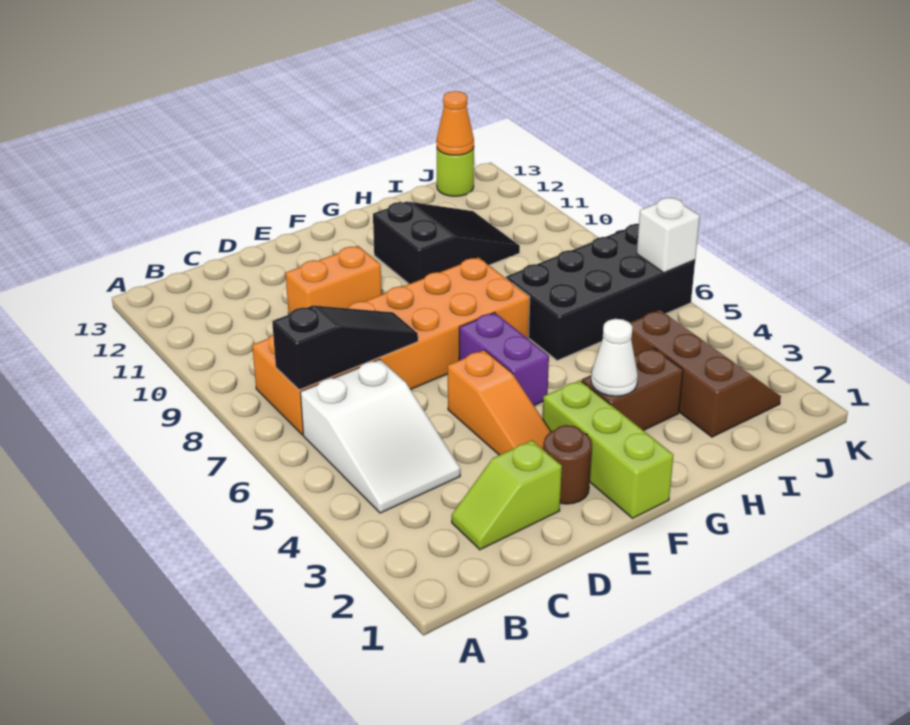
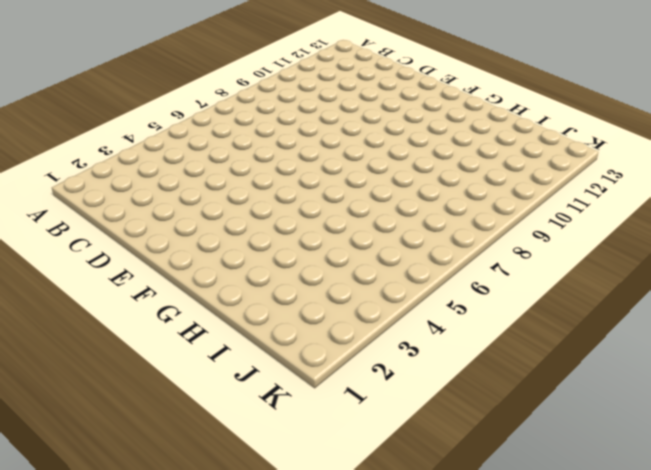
none -> white slope B4:C6 level 1 top 6
none -> orange brick B7:G8 level 1
none -> lime slope C2:D2 level 1 top D

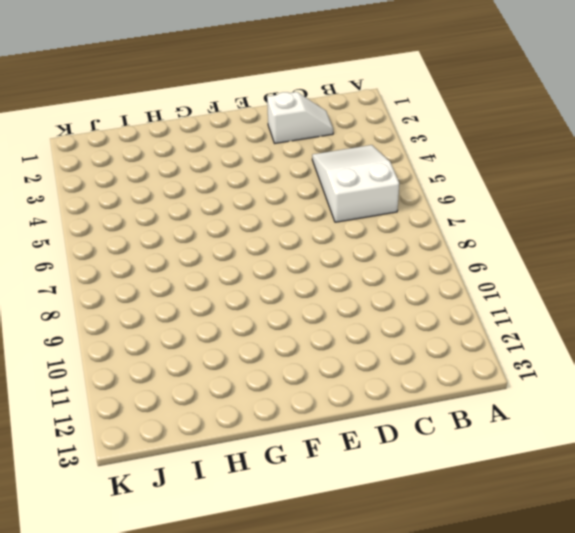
white slope C2:D2 level 1 top D -> lime slope C2:D2 level 1 top D
none -> orange brick B7:G8 level 1
none -> orange brick D10:E10 level 1
none -> brown round brick E2 level 1

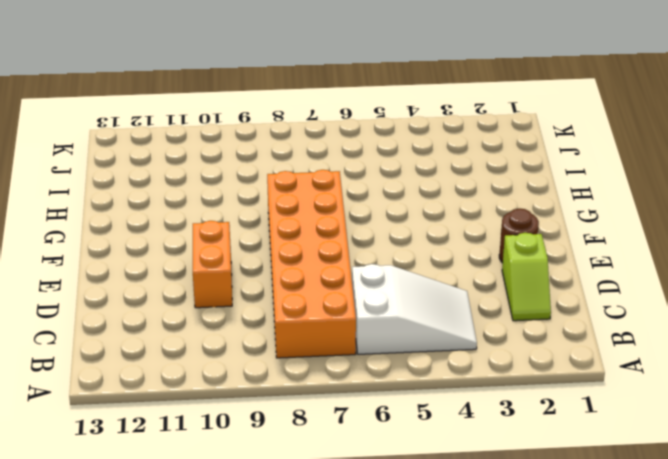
none -> orange slope E3:E5 level 1 top 5
none -> lime brick F1:F3 level 1
none -> purple brick F5:F6 level 1

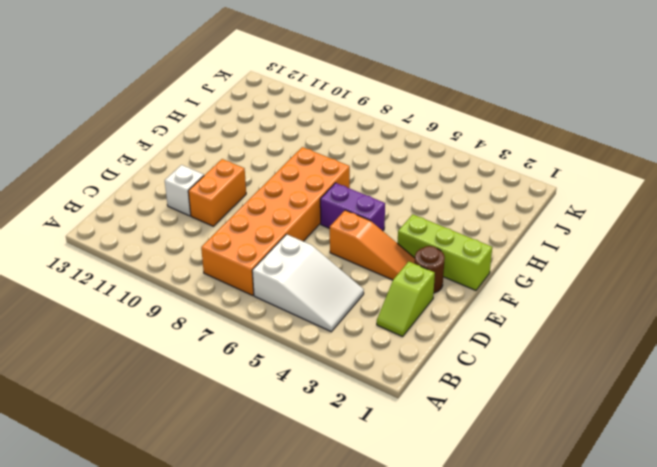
white brick D11 level 1 -> white brick K6 level 2
none -> brown brick G3:H3 level 1
none -> black slope G10:I11 level 1 top G
none -> black brick H6:K7 level 1

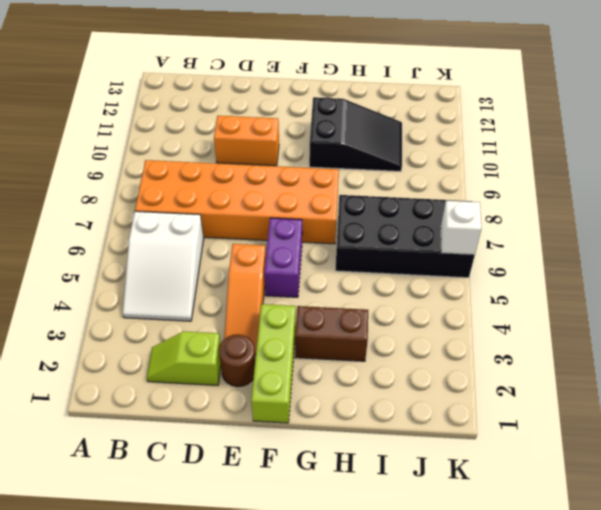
none -> brown slope I2:J4 level 1 top I
none -> lime round brick J13 level 1
none -> black slope B7:D7 level 2 top B

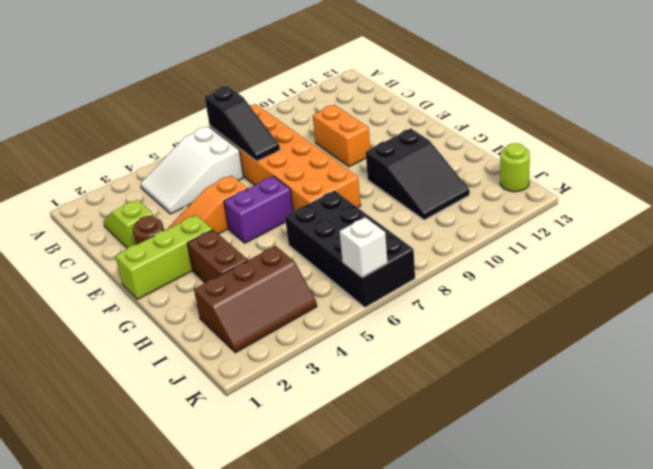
none -> white cone G3 level 2
none -> orange cone J13 level 2

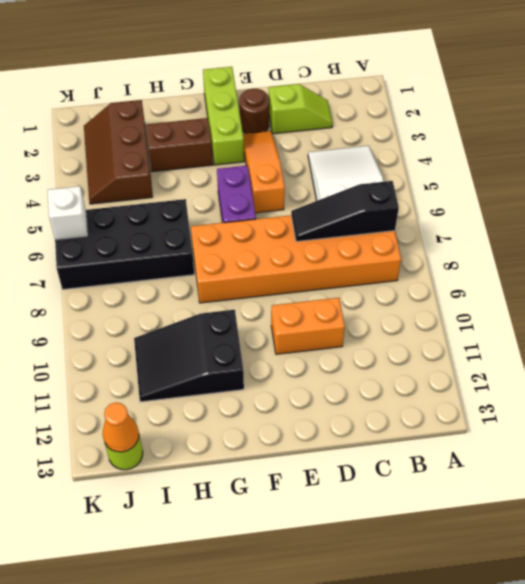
none -> white cone G3 level 2

